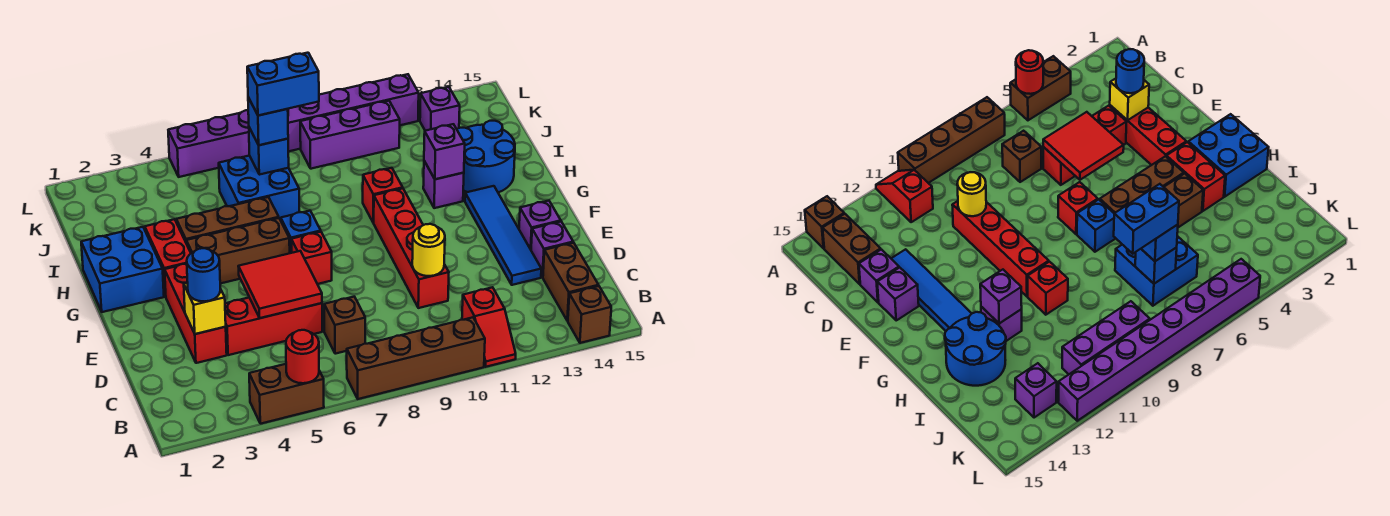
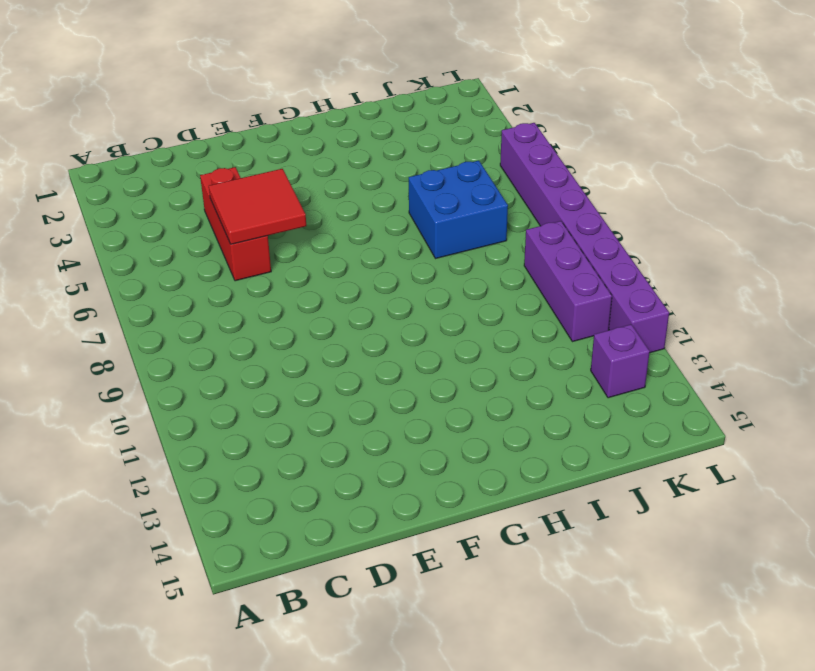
none -> brown brick A4:A5 level 1
none -> brown brick A7:A10 level 1
none -> red slope A11:B11 level 1 top B
none -> brown brick A14 level 1

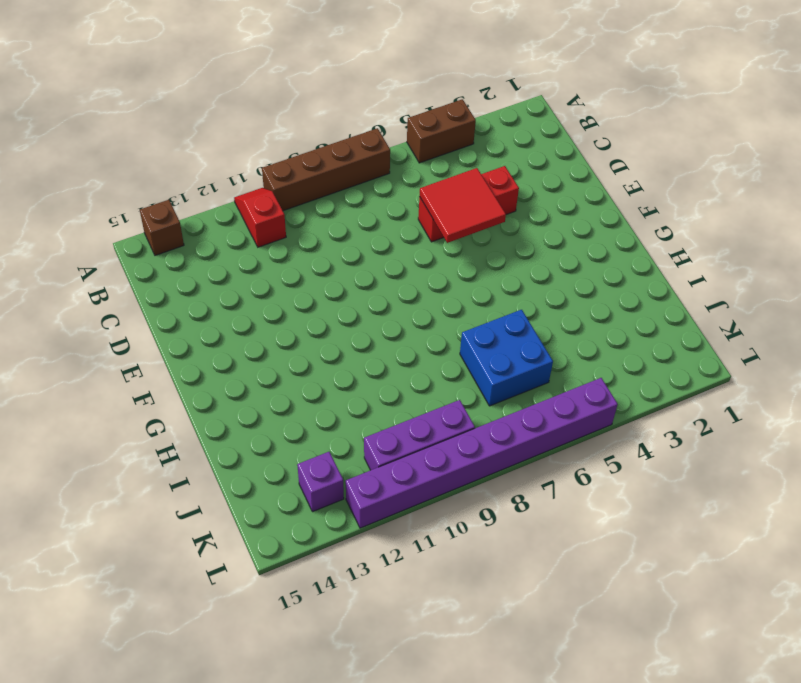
none -> brown brick B14:C14 level 1
none -> brown brick C7 level 1
none -> red brick D3:F3 level 1
none -> red brick D10:G10 level 1

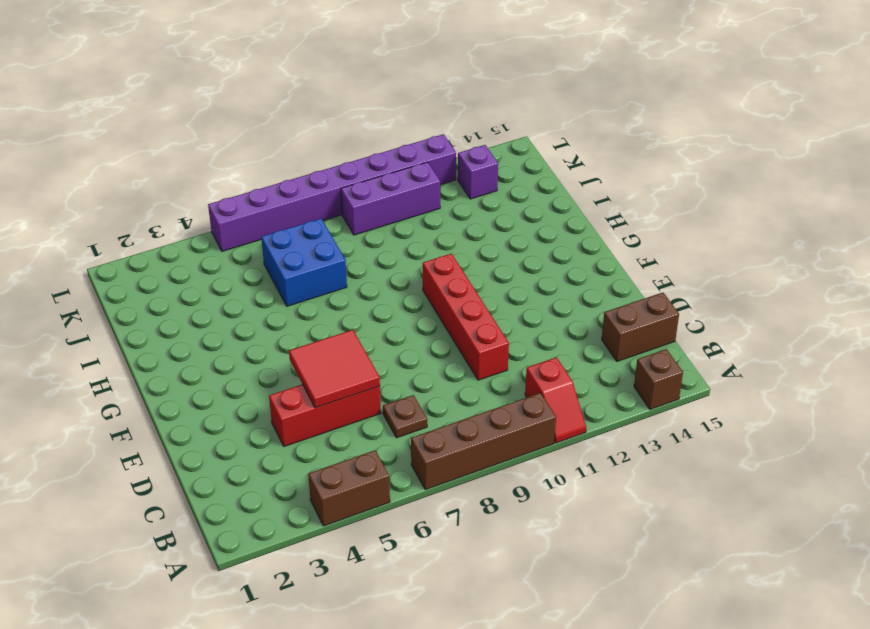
brown plate C7 level 1 -> brown brick C7 level 1
brown brick C14:C15 level 1 -> brown brick B14:C14 level 1
none -> red brick D3:F3 level 1
none -> blue tile D13:G13 level 1
none -> purple brick D14 level 1
none -> purple brick E14 level 1

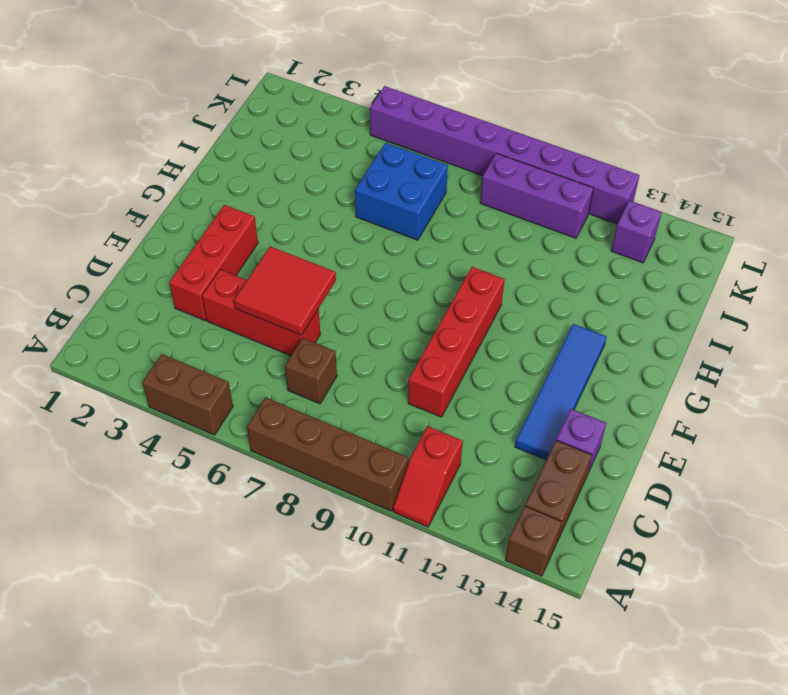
none -> purple brick E14 level 1
none -> red brick F7 level 1
none -> blue brick G1:H2 level 1
none -> red brick G3:H3 level 1

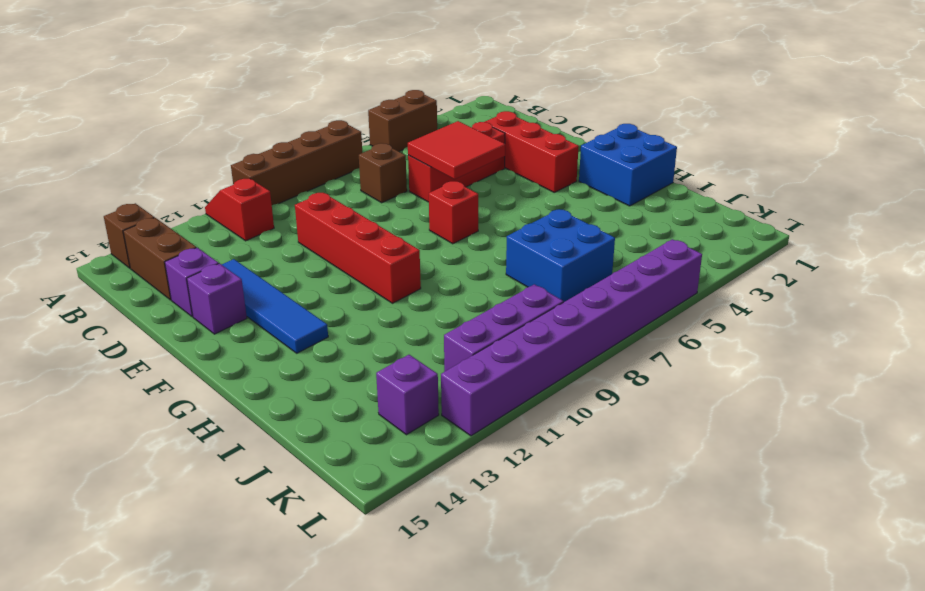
none -> red brick G3:H3 level 1
none -> brown brick G4:G6 level 1
none -> blue brick G7 level 1
none -> brown brick H4:H6 level 1

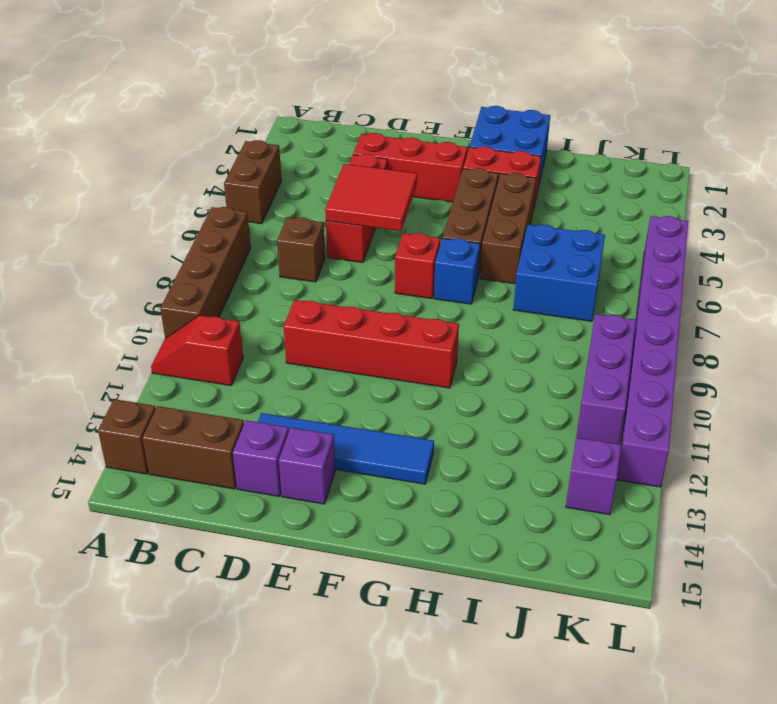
none -> red brick H10 level 1
none -> purple brick H12 level 1
none -> blue round brick H13:I14 level 1
none -> red round brick A5 level 2

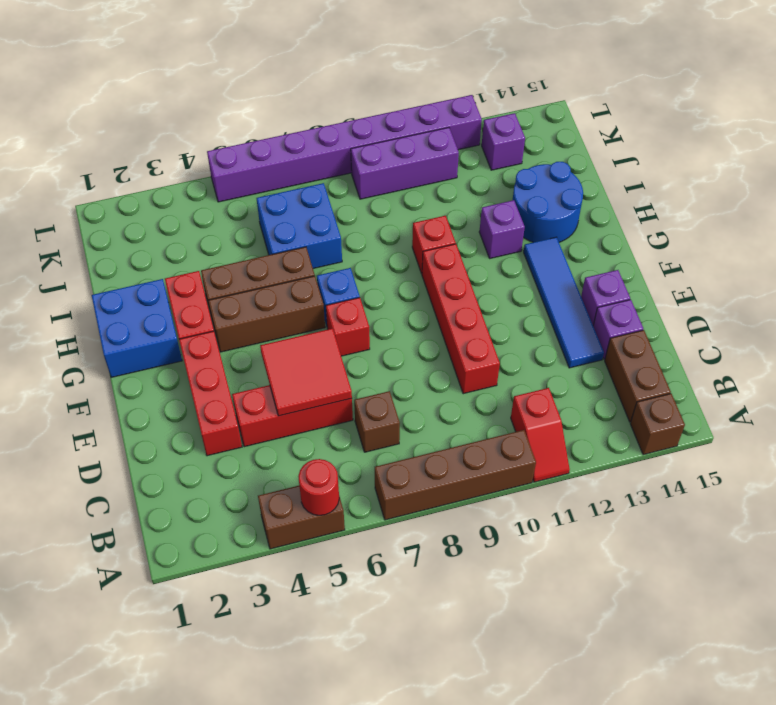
none -> yellow brick D3 level 2
none -> yellow round brick D10 level 2
none -> purple brick H12 level 2
none -> blue brick J7 level 2

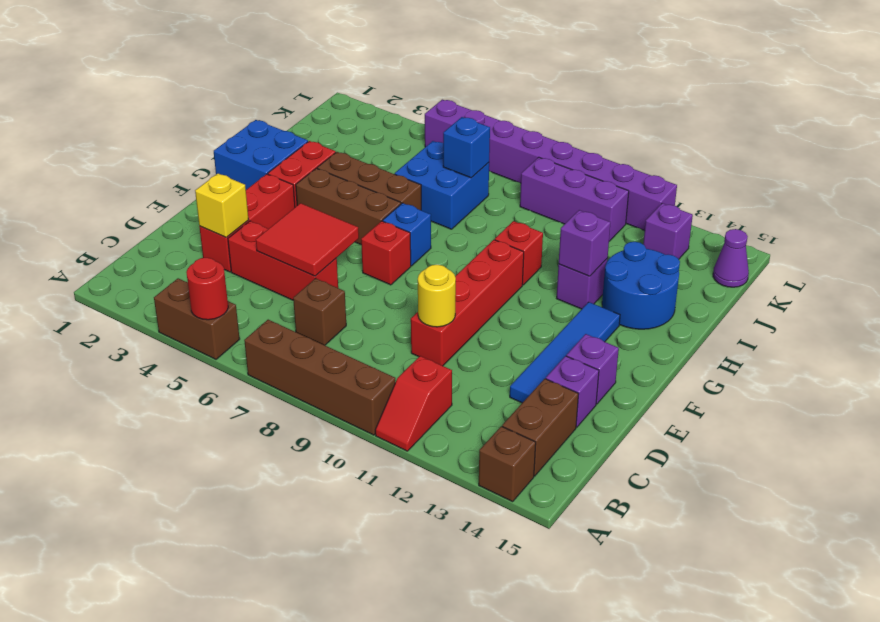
purple cone K15 level 1 -> none
none -> blue round brick D3 level 3
none -> blue brick J7 level 3
none -> blue brick J7:J8 level 4

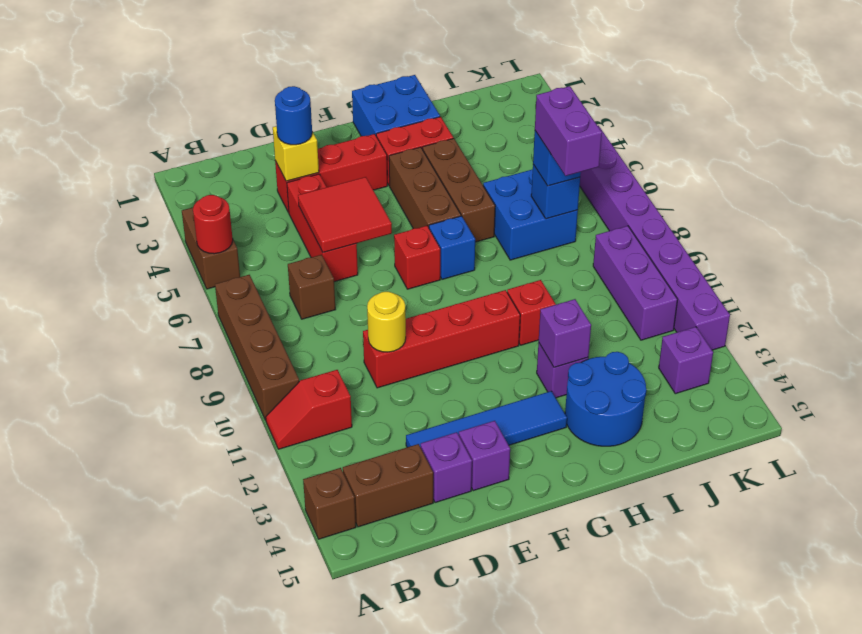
purple brick J7:J8 level 4 -> blue brick J7:J8 level 4

